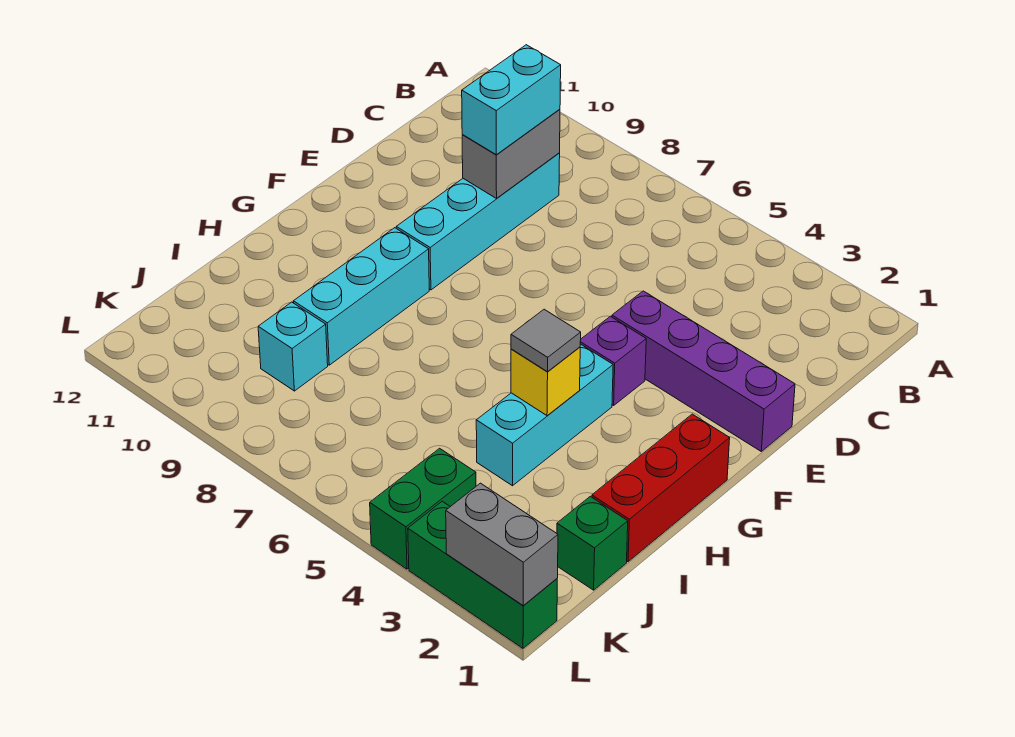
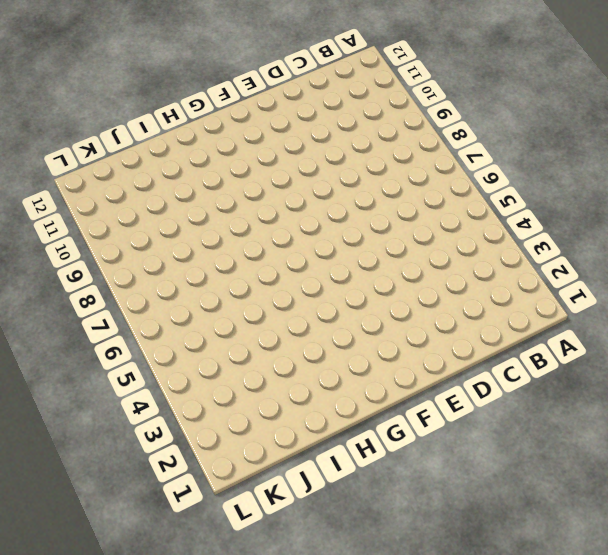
none -> cyan brick C9:F9 level 1
none -> purple brick E1:E4 level 1
none -> purple brick F4 level 1

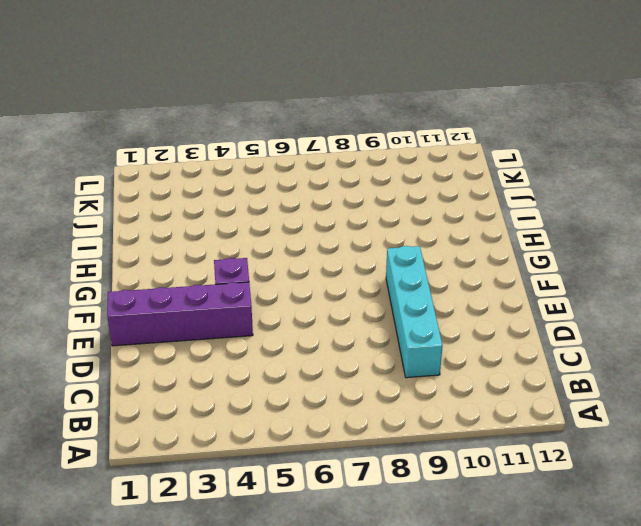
none -> red brick G1:I1 level 1
none -> cyan brick G4:I4 level 1
none -> cyan brick G9:I9 level 1

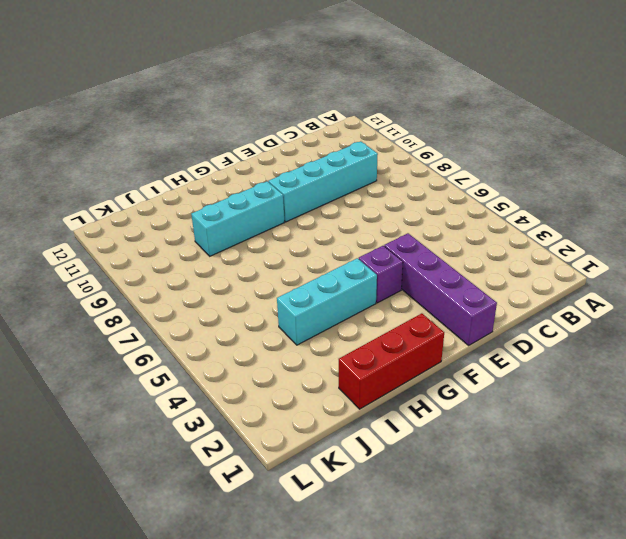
none -> green brick J1 level 1
none -> cyan brick J9 level 1
none -> green brick K4:L4 level 1

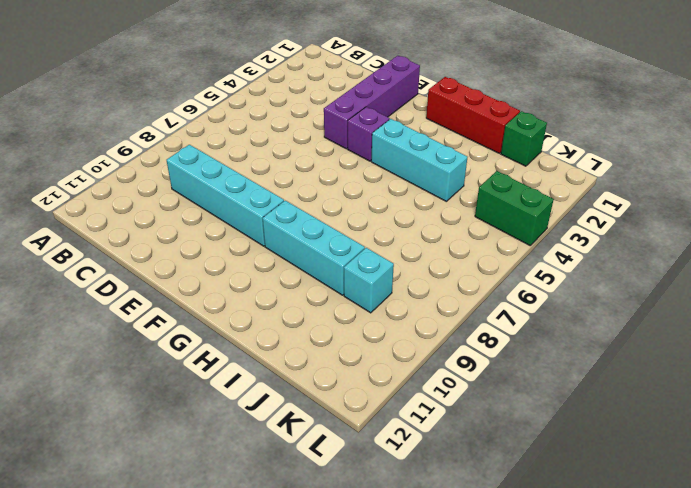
none -> green brick L1:L3 level 1
none -> grey brick C9:D9 level 2
none -> yellow brick H4 level 2

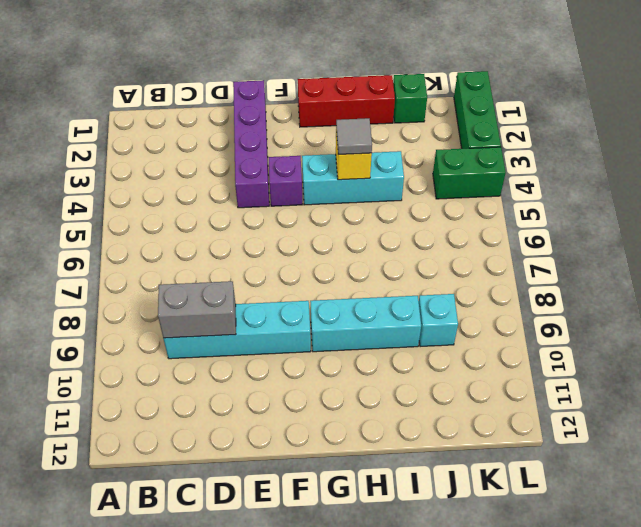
none -> grey brick L1:L2 level 2
none -> cyan brick C9:D9 level 3

